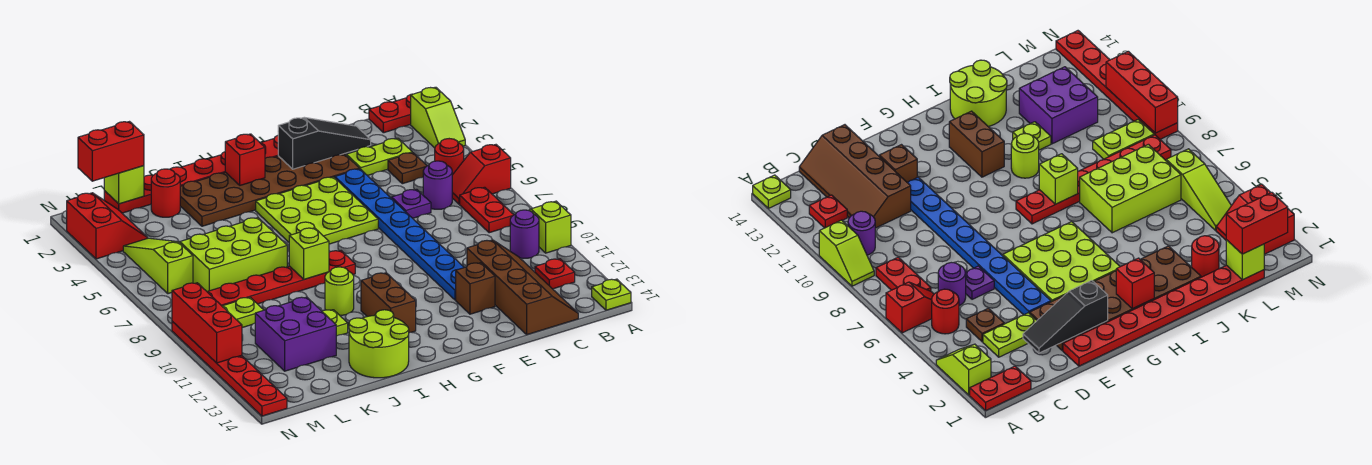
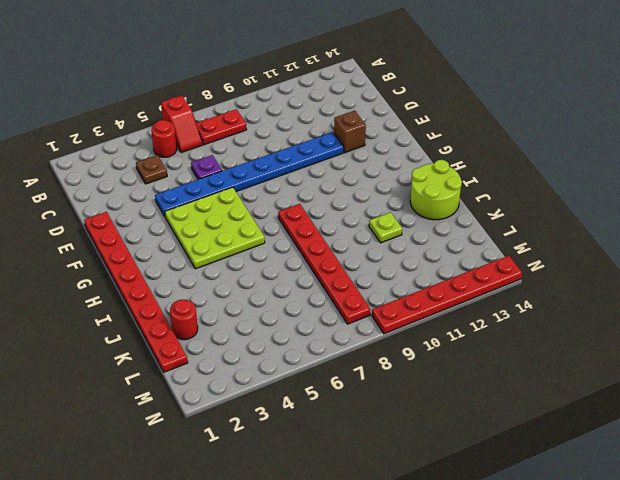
none -> red plate A1:B1 level 1
none -> lime slope A2:A3 level 1 top 2
none -> lime slope A9:A10 level 1 top 10
none -> lime plate A14 level 1

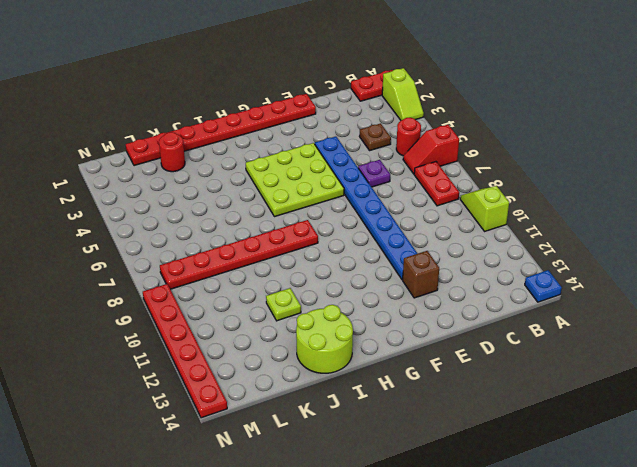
blue plate A14 level 1 -> lime plate A14 level 1
none -> purple round brick B10 level 1
none -> red plate B12 level 1
none -> lime plate C3:D3 level 1
none -> purple round brick C6 level 1

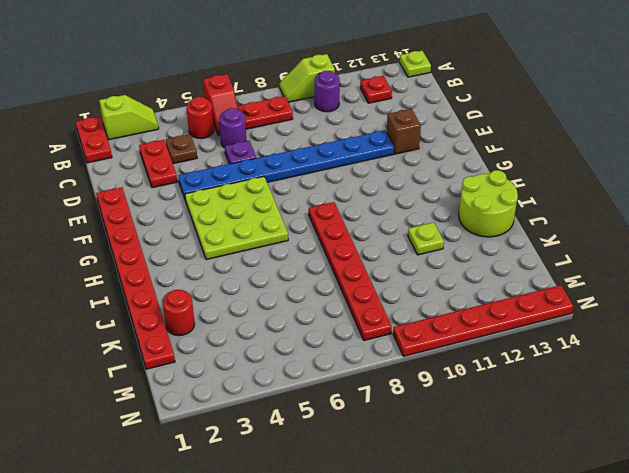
red plate C3:D3 level 1 -> lime plate C3:D3 level 1
none -> brown slope C11:D14 level 1 top D
none -> brown plate E2:J3 level 1
none -> brown brick H11:H12 level 1
none -> lime round brick I10 level 1

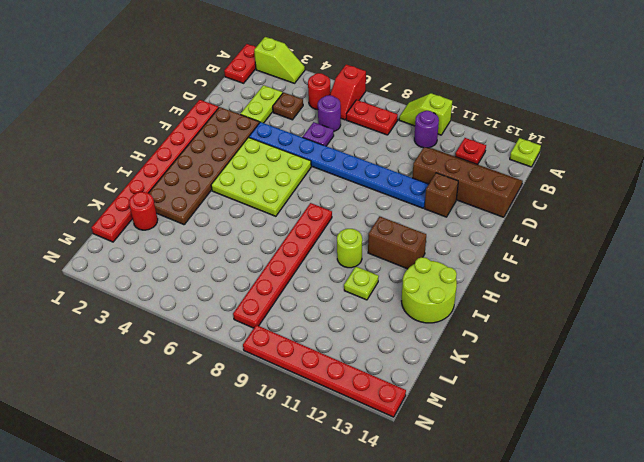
none -> lime brick J6:L7 level 1
none -> purple brick K11:L12 level 1
none -> lime plate L9:M9 level 1
none -> red slope M2:N3 level 1 top N

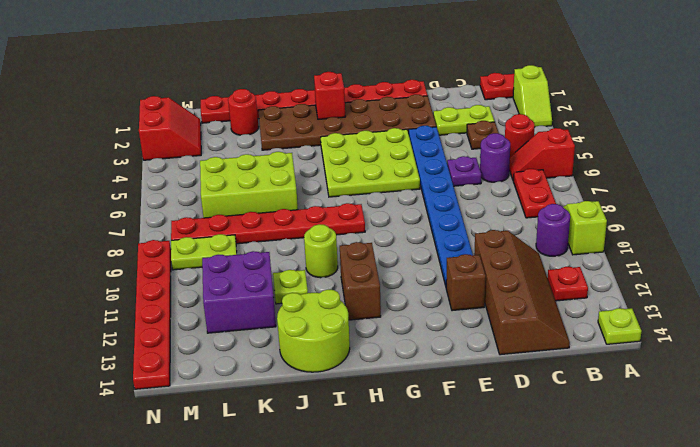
none -> lime slope M4:M6 level 1 top 6
none -> black slope D2:F2 level 2 top F
none -> lime brick I8 level 2
none -> lime brick L1 level 2

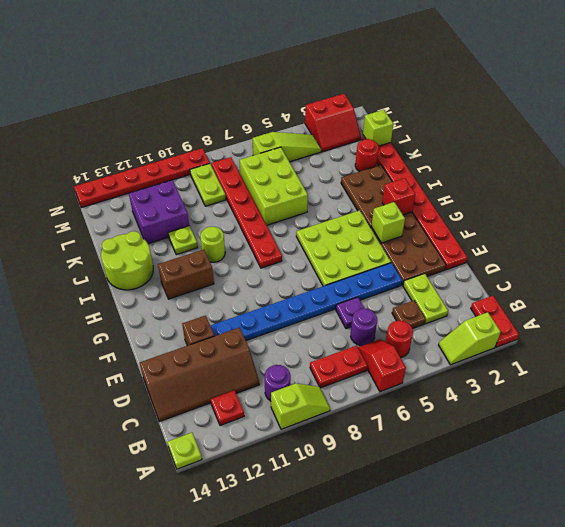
lime brick G3 level 2 -> lime brick I8 level 2
none -> black slope D2:F2 level 2 top F
none -> red brick N9:N11 level 2
none -> red brick L1:M1 level 3

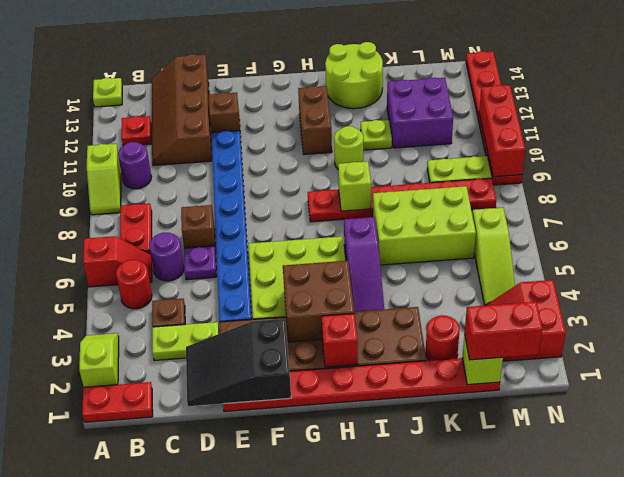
black slope D1:F2 level 2 top F -> black slope D2:F2 level 2 top F
brown brick D7 level 1 -> none
brown brick G3:H4 level 2 -> none
purple slope I4:I6 level 1 top 6 -> none

